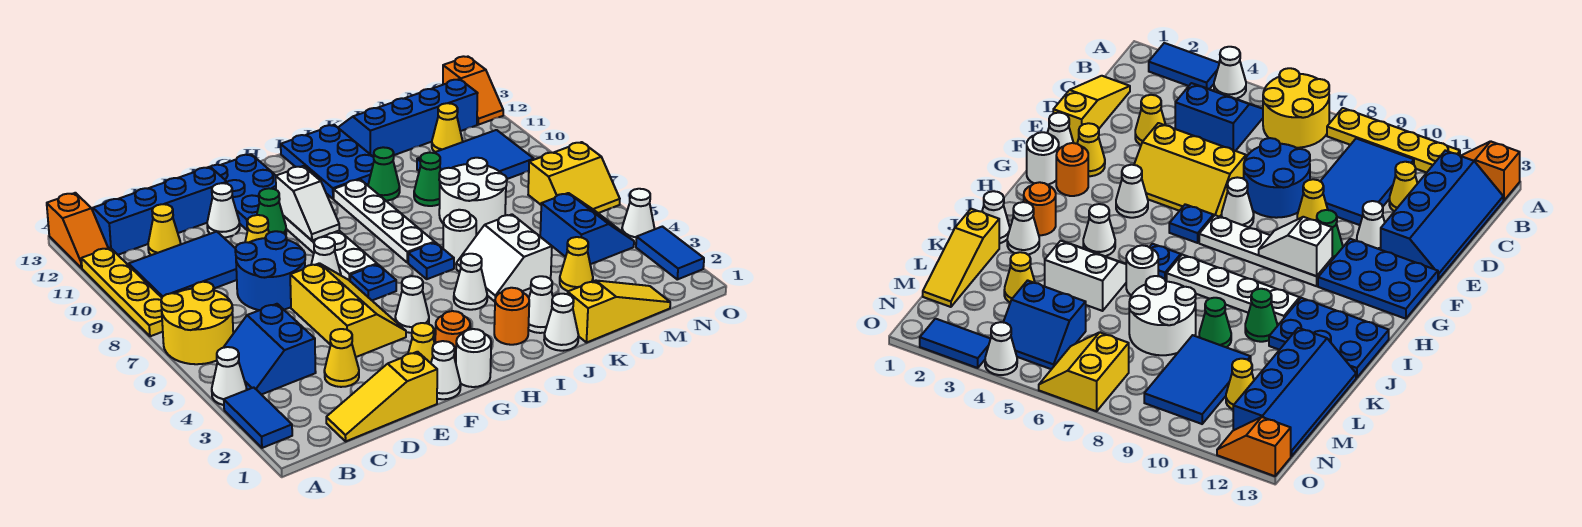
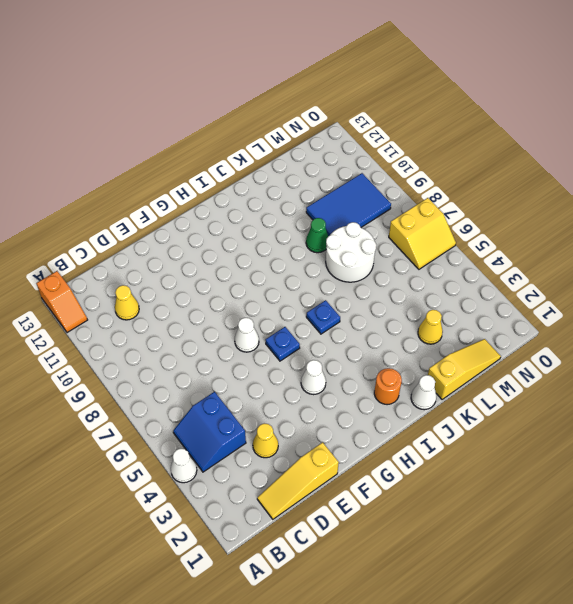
none -> blue tile A2:A3 level 1
none -> yellow round brick A6:B7 level 1
none -> yellow plate A8:A11 level 1
none -> blue tile B9:D10 level 1

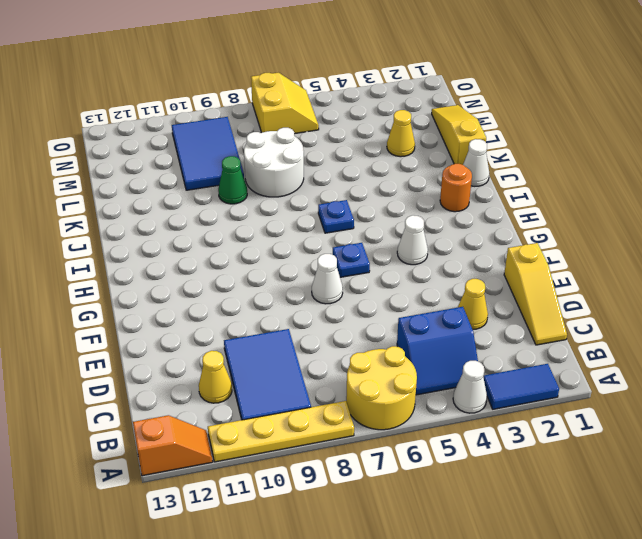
none -> blue slope B12:E13 level 1 top 12
none -> blue round brick D7:E8 level 1
none -> yellow slope E4:F6 level 1 top E
none -> yellow cone E9 level 1

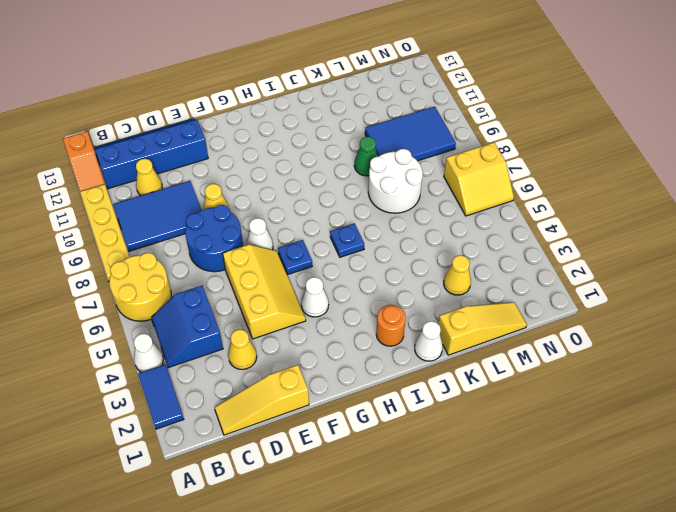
none -> white cone E11 level 1
none -> white cone F1 level 1
none -> yellow cone F2 level 1
none -> green cone F10 level 1

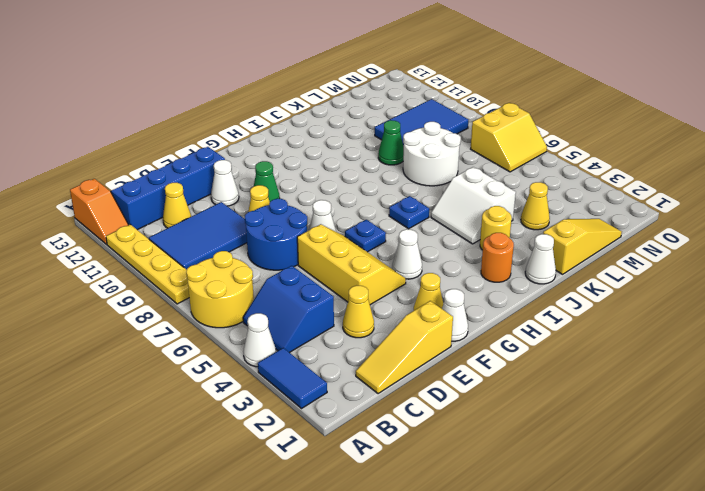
yellow round brick J3 level 1 -> none
none -> blue plate F11:G13 level 1
none -> white round brick G1 level 1
none -> orange round brick G2 level 1
none -> white plate G7:G10 level 1

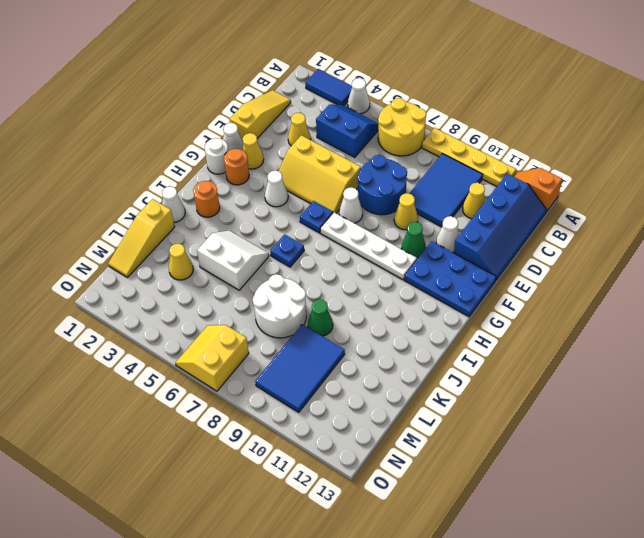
none -> white cone I4 level 1
none -> white plate I7:I10 level 1
none -> blue plate I11:J13 level 1
none -> white cone J2 level 1

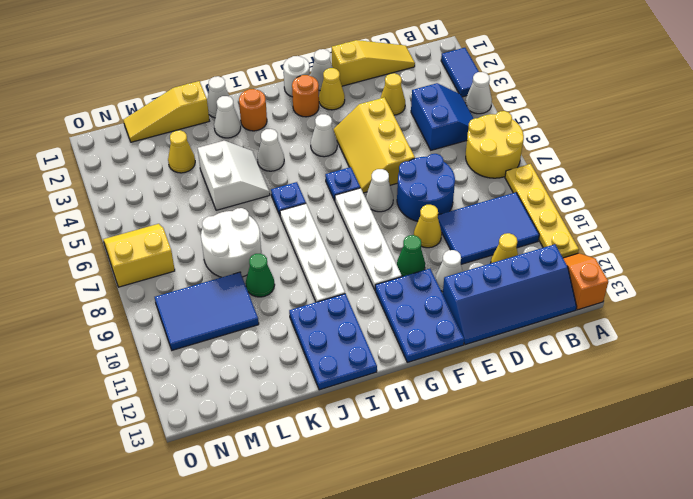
none -> white round brick J6 level 1
none -> green cone J10 level 1
none -> blue slope K12:N13 level 1 top 12
none -> blue slope M4:N5 level 1 top M

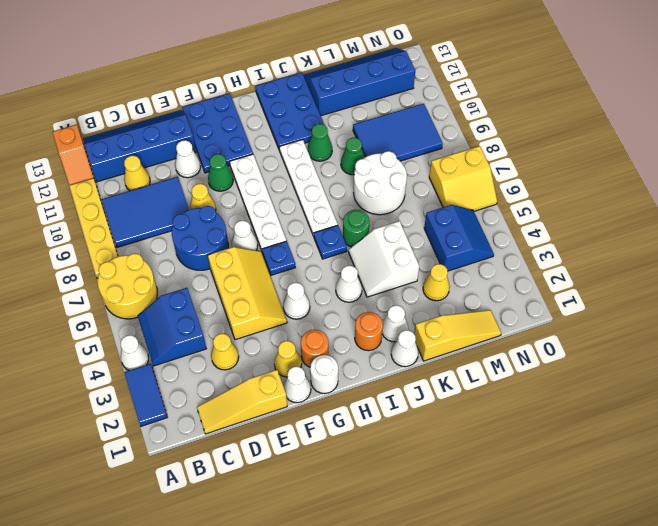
green round brick J6 level 1 -> white round brick J6 level 1
none -> yellow cone M11 level 1
none -> blue tile O2:O3 level 1
none -> white cone O4 level 1
none -> orange slope O12:O13 level 1 top 13

